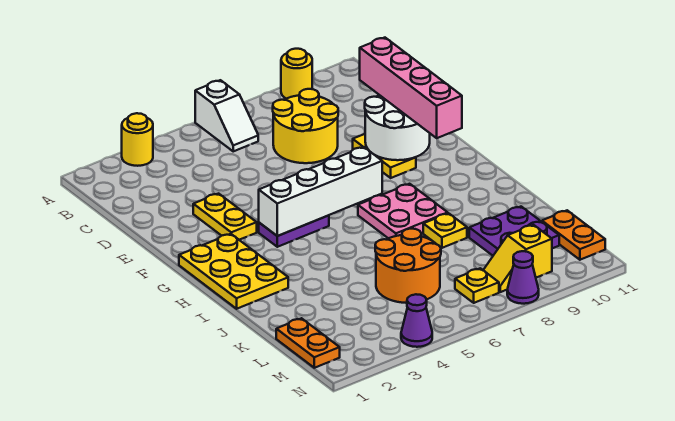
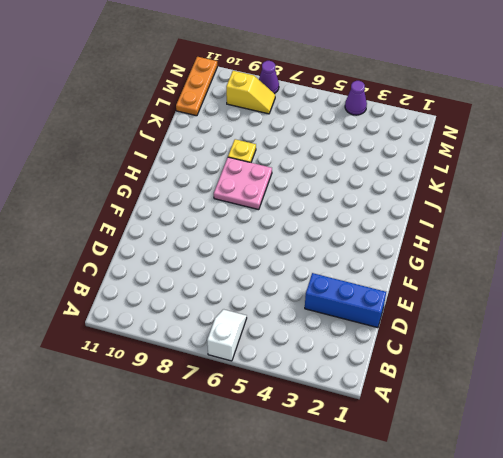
blue brick D1:D3 level 1 -> none
orange plate L11:N11 level 1 -> orange plate L11:M11 level 1
none -> yellow round brick A3 level 1
none -> yellow round brick A9 level 1
none -> yellow round brick C7:D8 level 1

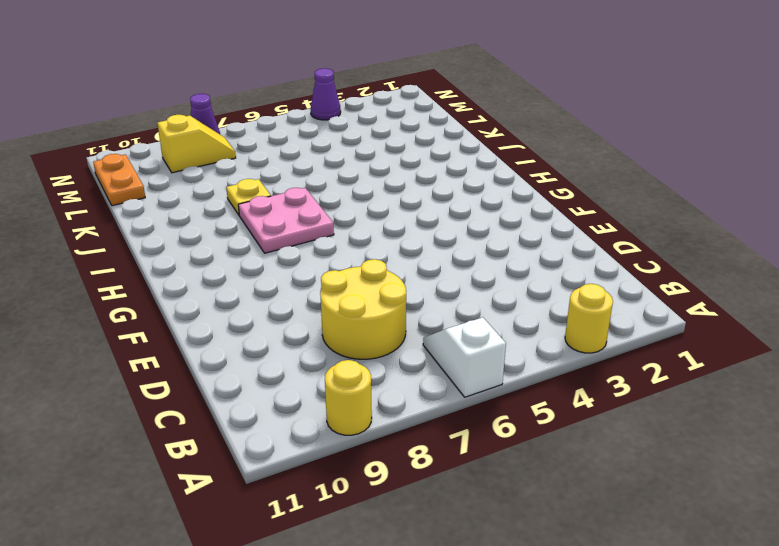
none -> yellow plate E3:F3 level 1
none -> yellow plate E9:F9 level 1
none -> yellow plate G1:I2 level 1

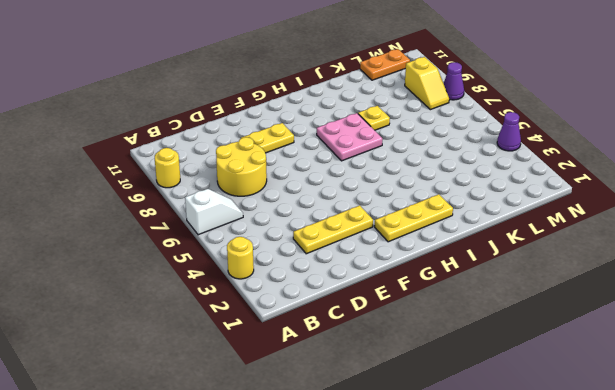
yellow plate D3:F3 level 1 -> yellow plate E3:F3 level 1
yellow plate G2:I2 level 1 -> yellow plate G1:I2 level 1
none -> purple plate G4:G5 level 1
none -> orange round brick K5:L6 level 1
none -> purple plate K9:L10 level 1

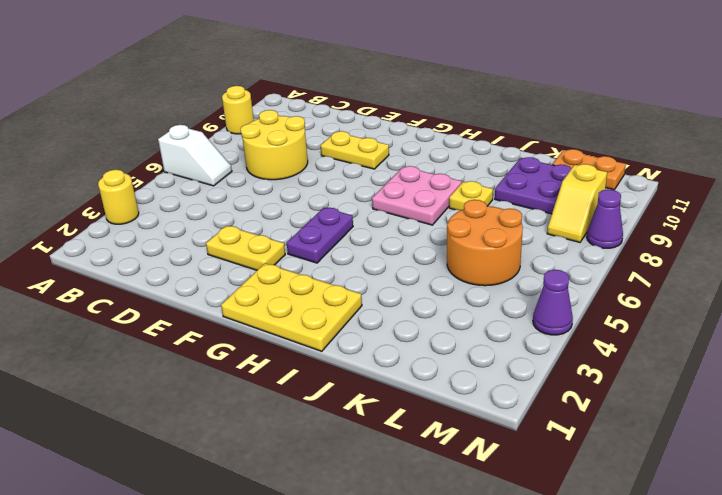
none -> orange plate L1:M1 level 1
none -> yellow plate M7 level 1
none -> white round brick E9:F10 level 2

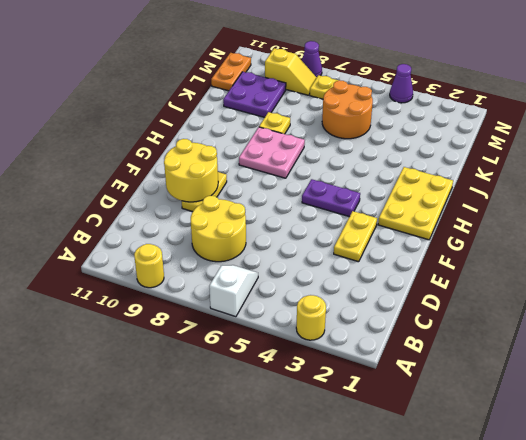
yellow round brick E9:F10 level 2 -> white round brick E9:F10 level 2
none -> orange plate L1:M1 level 1
none -> white brick G4:G7 level 2
none -> pink brick D10:G10 level 3

